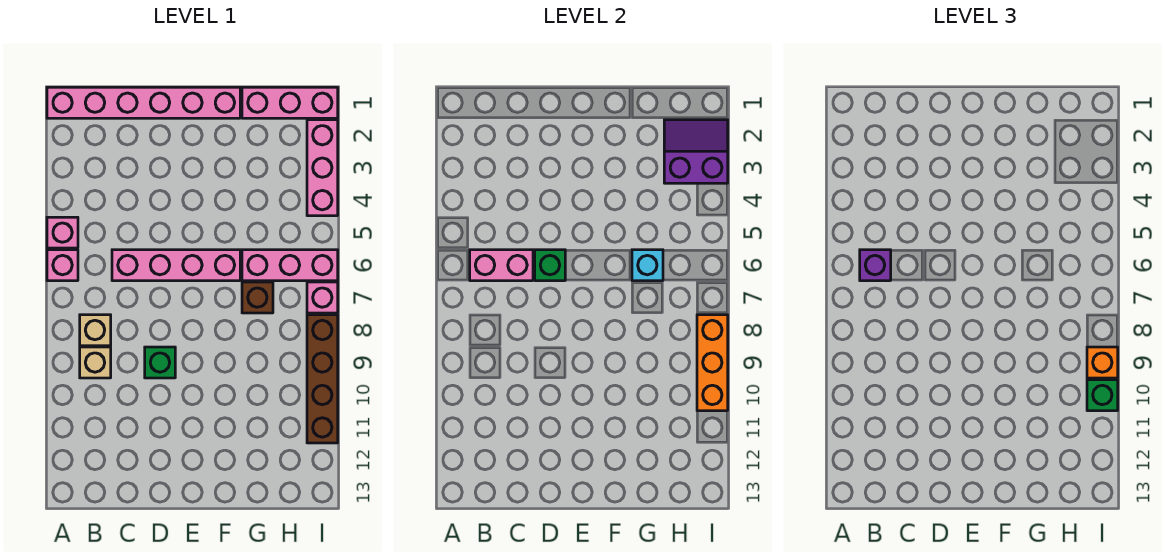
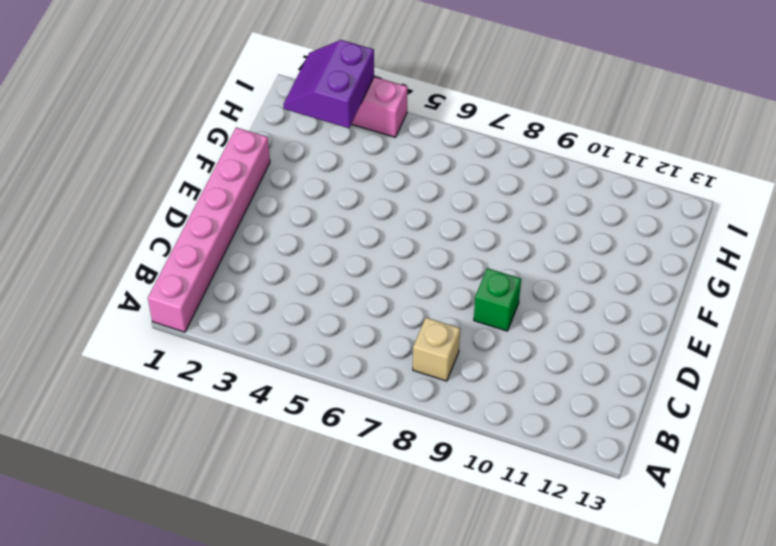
none -> pink brick A5 level 1
none -> pink brick A6 level 1
none -> tan brick B9 level 1

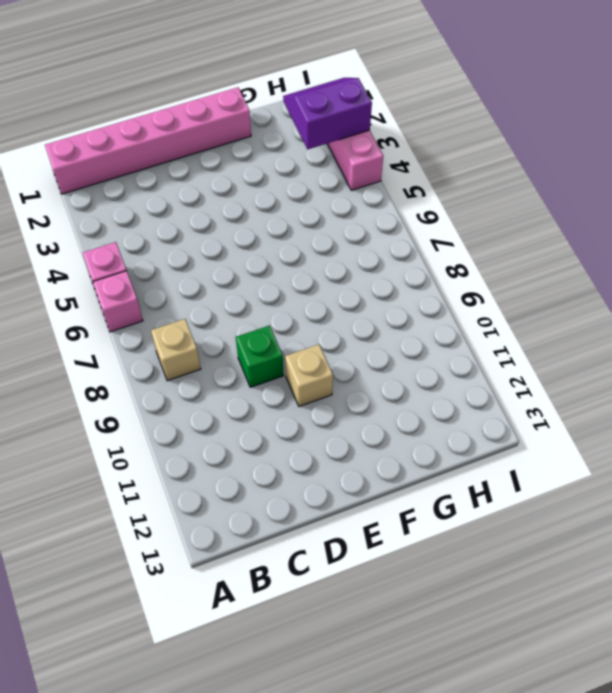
tan brick E10 level 1 -> tan brick B9 level 1
none -> pink brick C6:F6 level 1
none -> pink brick G1:I1 level 1
none -> pink brick G6:I6 level 1

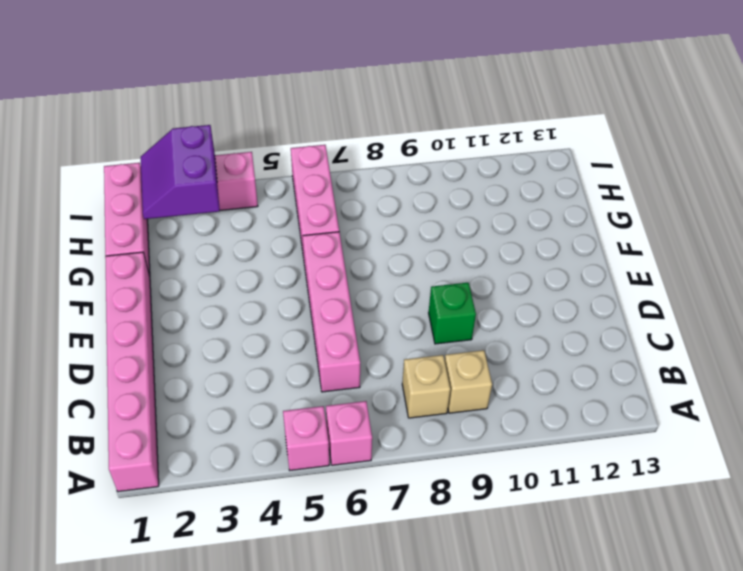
none -> brown brick G7 level 1
none -> pink brick I7 level 1
none -> brown brick I8:I11 level 1

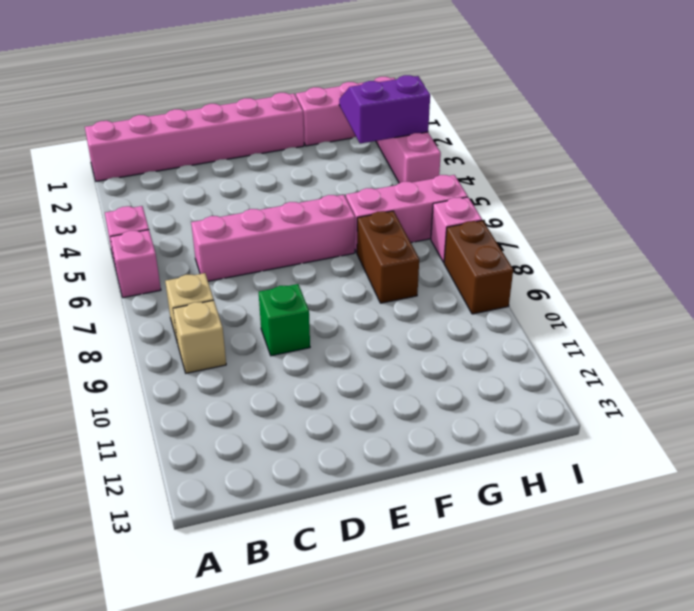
brown brick G7:G8 level 1 -> brown brick G7 level 1
brown brick I8:I9 level 1 -> brown brick I8:I11 level 1
none -> pink brick B6:C6 level 2
none -> green brick D6 level 2
none -> cyan brick G6 level 2

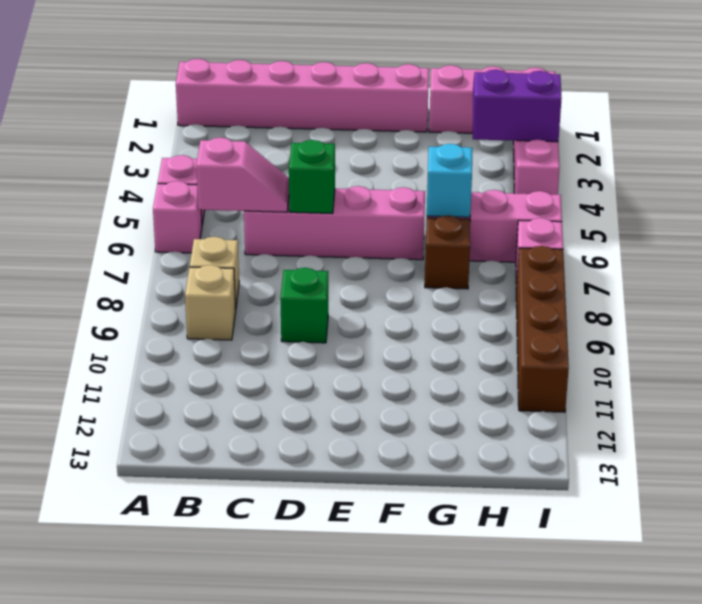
pink slope B6:C6 level 2 top B -> pink brick B6:C6 level 2
none -> orange brick I8:I10 level 2
none -> purple brick B6 level 3
none -> orange brick I9 level 3

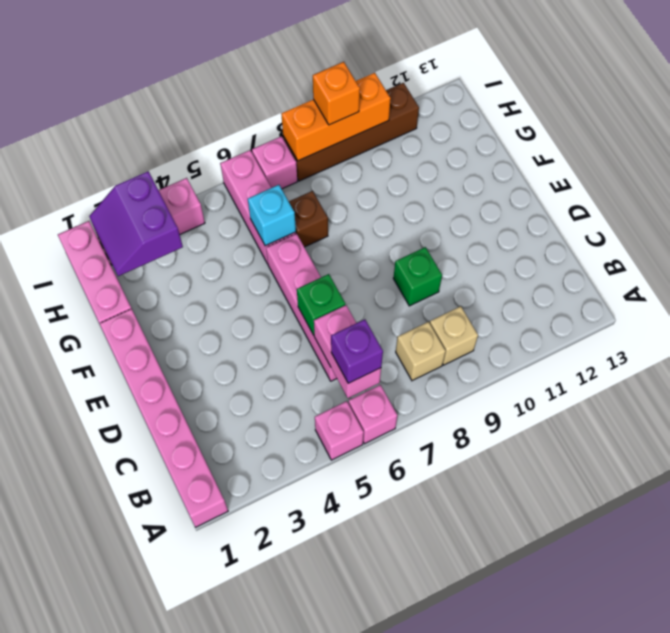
none -> green brick I10 level 3

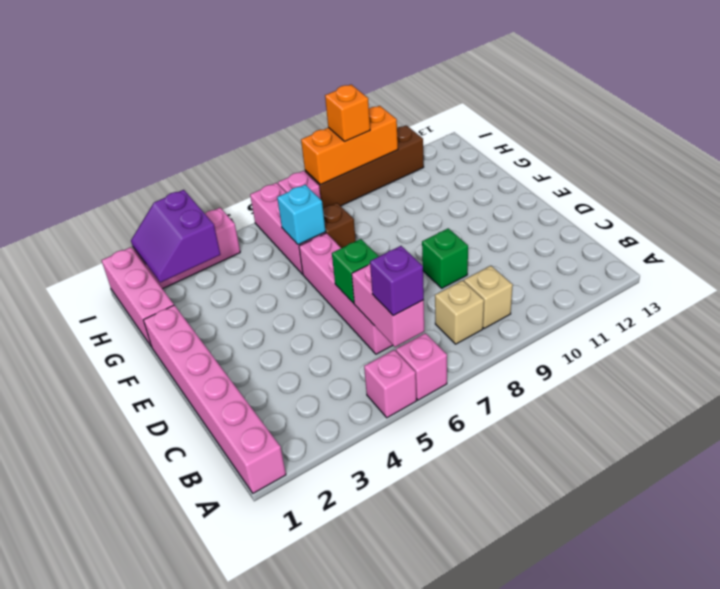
none -> green brick I10 level 3

